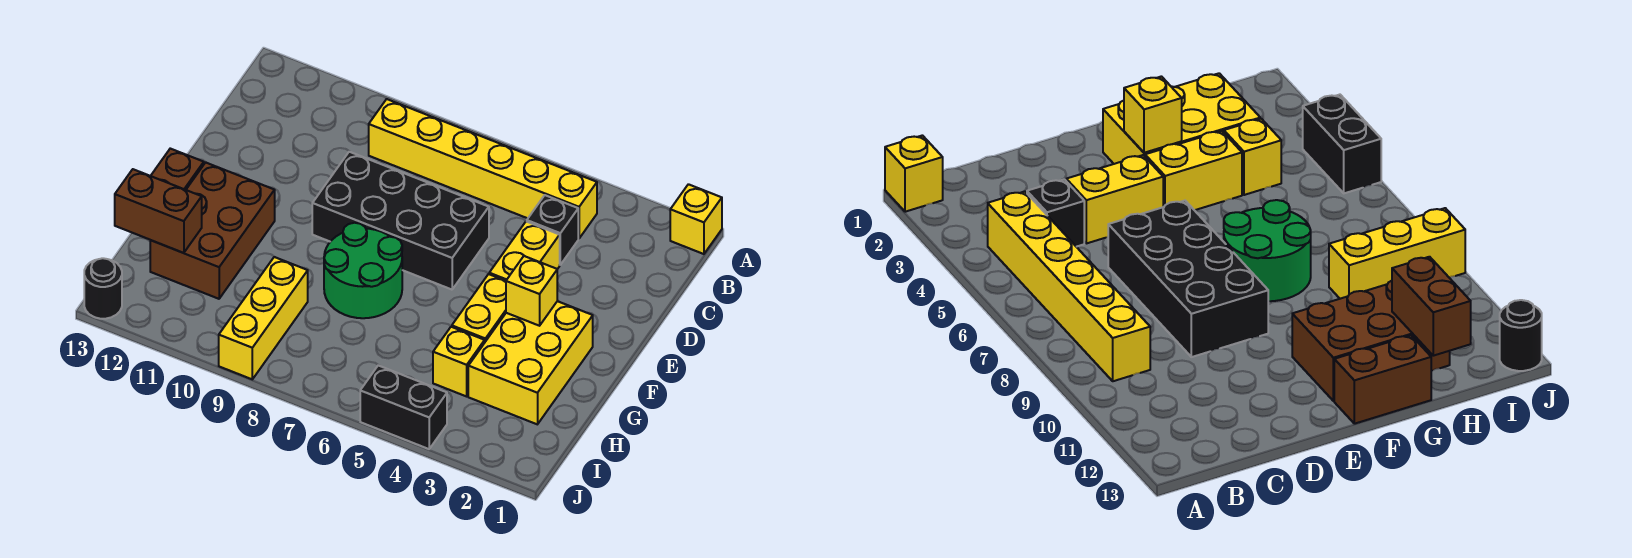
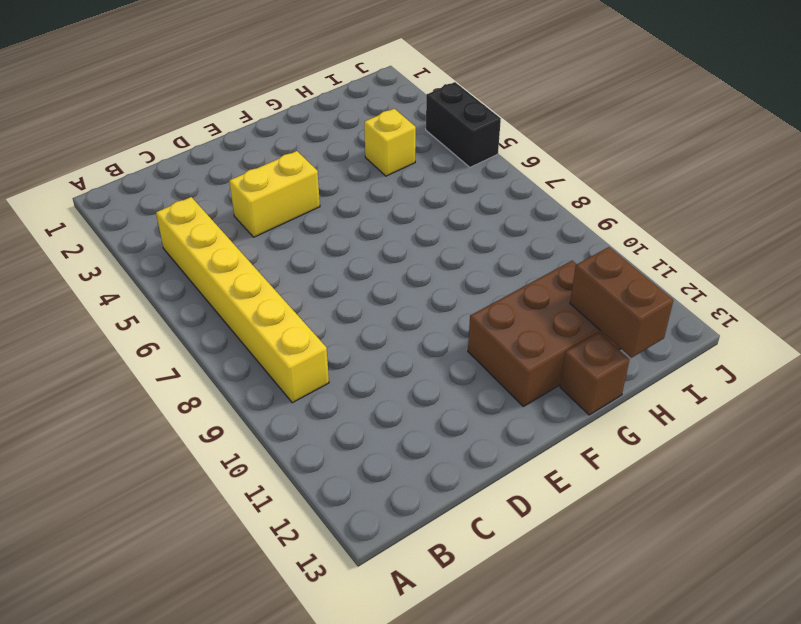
brown brick G13 level 1 -> brown brick F13:G13 level 1
none -> yellow brick A1 level 1
none -> black brick C4 level 1
none -> black brick D6:E9 level 1

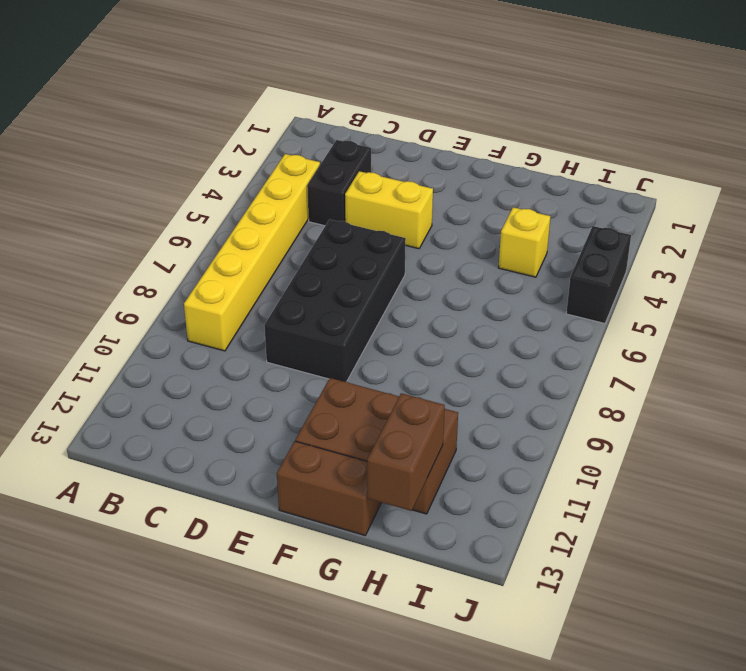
black brick C3:C4 level 1 -> black brick C4 level 1
none -> yellow brick A1 level 1
none -> yellow brick F2:H3 level 1
none -> yellow brick F4:G4 level 1

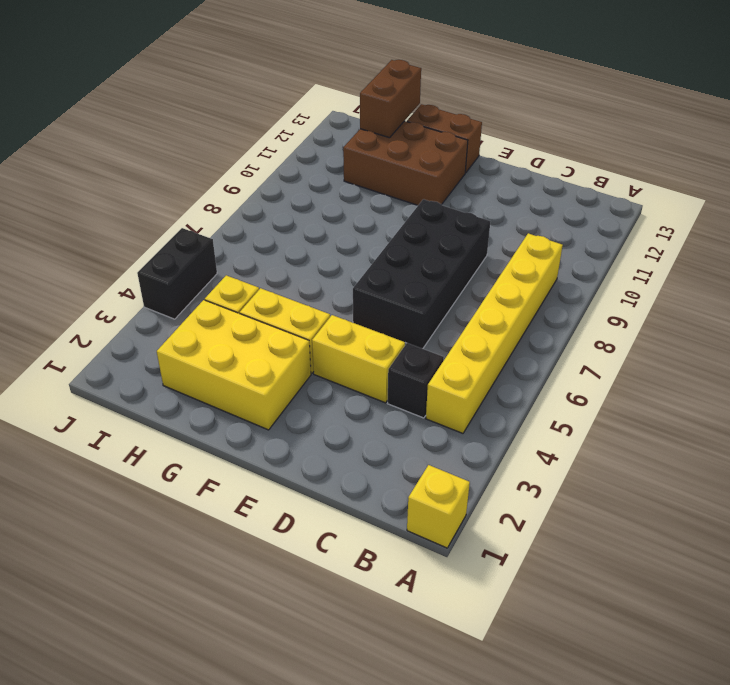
none -> green round brick F7:G8 level 1
none -> yellow brick H9:J9 level 1
none -> black round brick J13 level 1

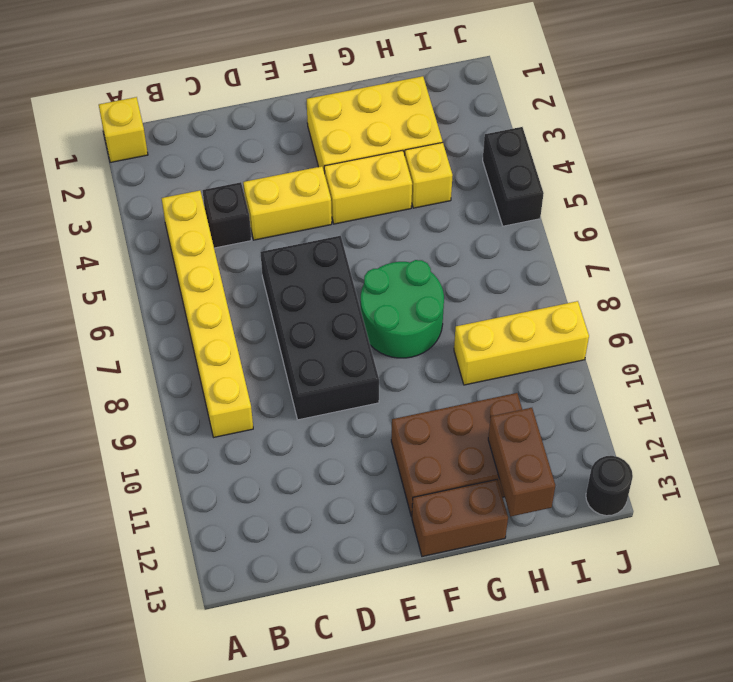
none -> yellow brick F3 level 2

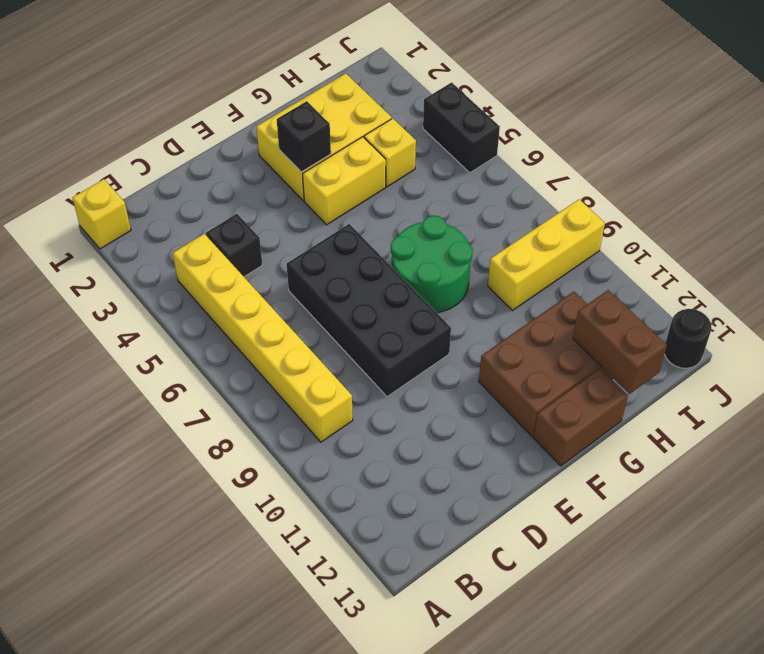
black brick F3 level 2 -> yellow brick F3 level 2
none -> yellow brick D4:E4 level 1

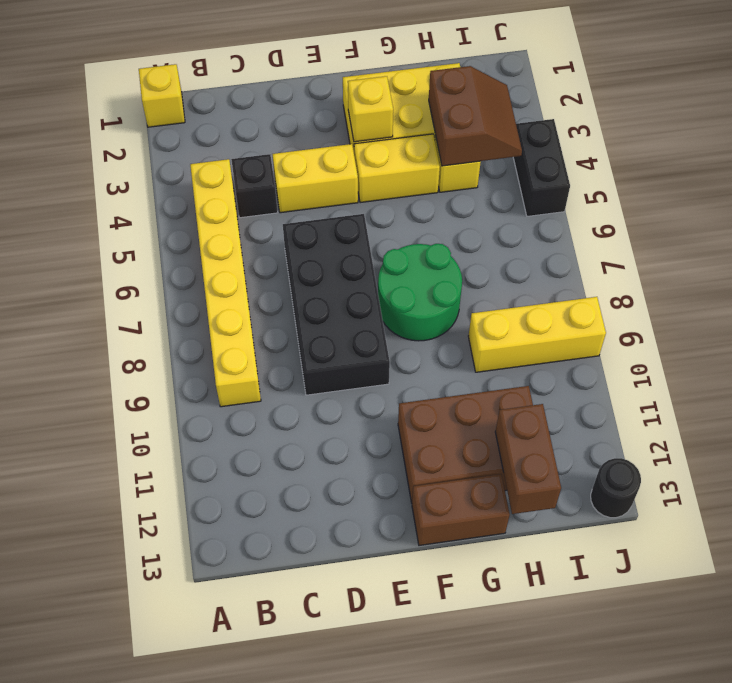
brown slope H3:I4 level 2 top H -> none

